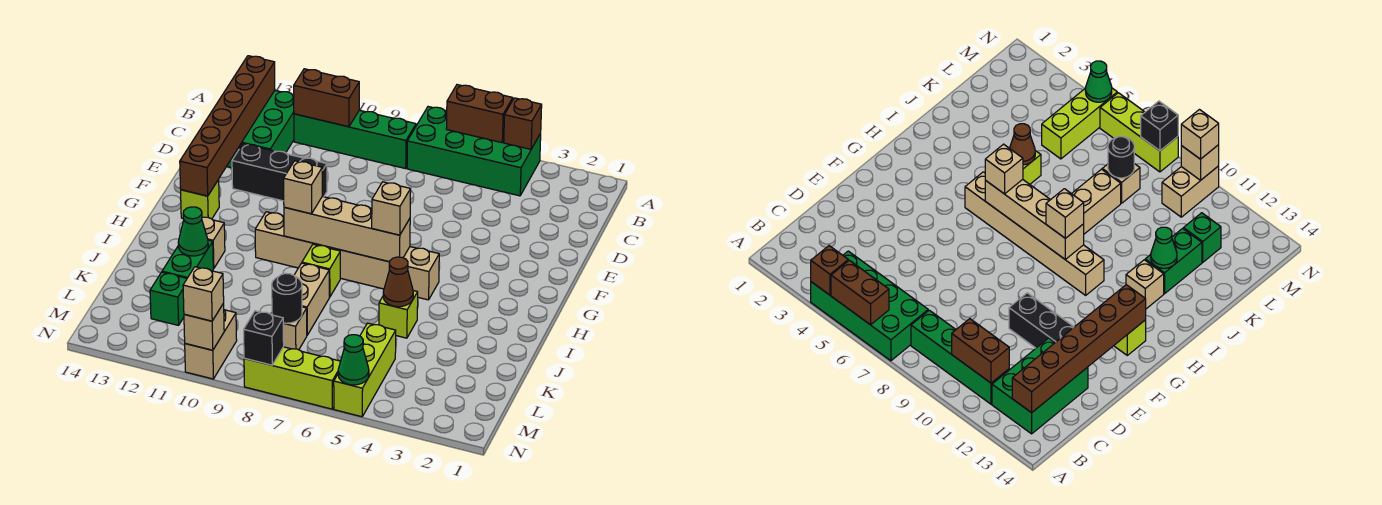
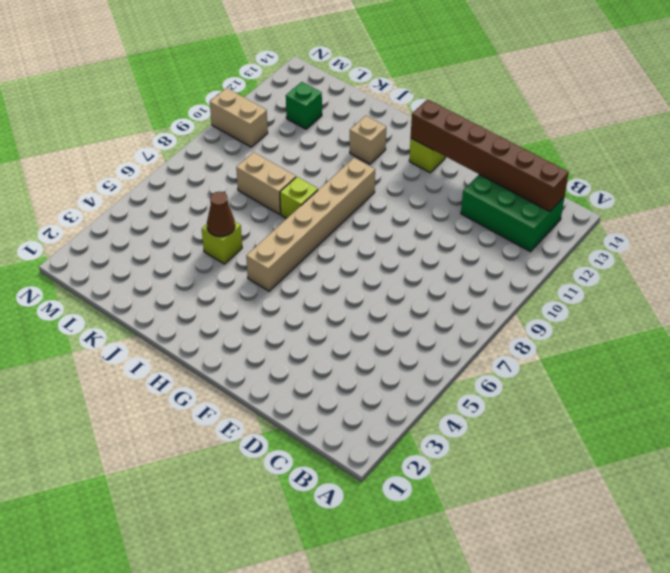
none -> green brick A4:B7 level 1
none -> green brick B8:B11 level 1
none -> black brick E10:E12 level 1
none -> green brick J12:K12 level 1

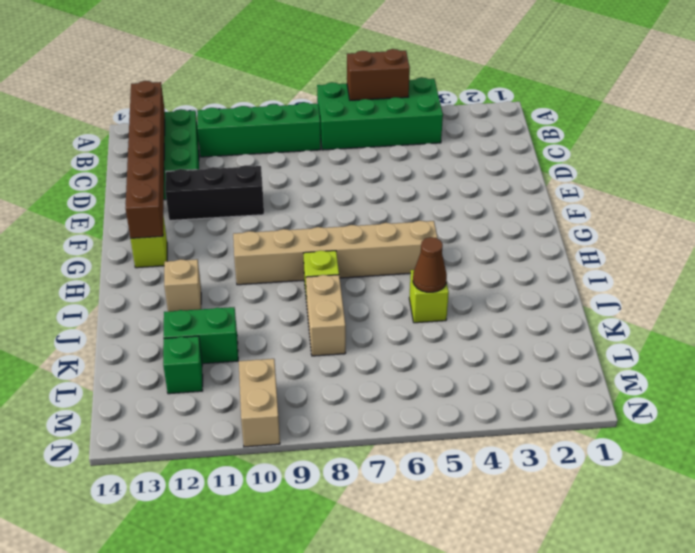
green brick K11:K12 level 1 -> green brick J12:K12 level 1
none -> lime brick L5:N5 level 1
none -> tan brick L8 level 1
none -> lime brick N6:N8 level 1
none -> brown brick A4 level 2

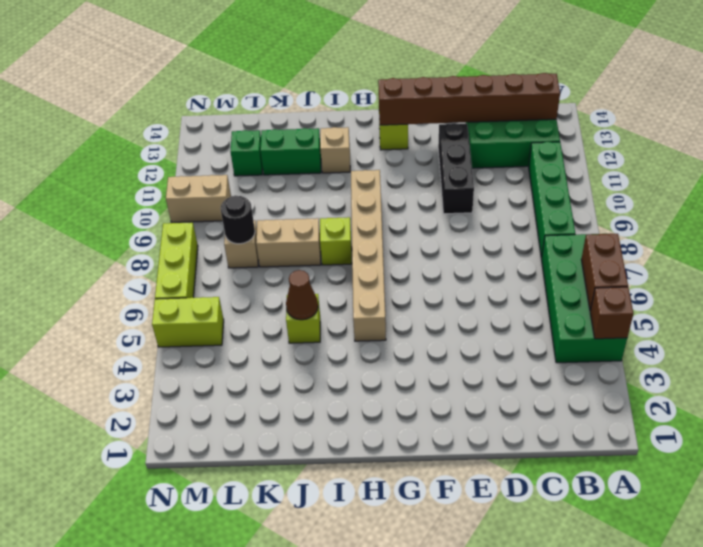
lime brick M5:N5 level 1 -> lime brick L5:N5 level 1
none -> brown brick B10:B11 level 2
none -> tan brick H6:H9 level 2
none -> green cone J12 level 2
none -> green cone N5 level 2

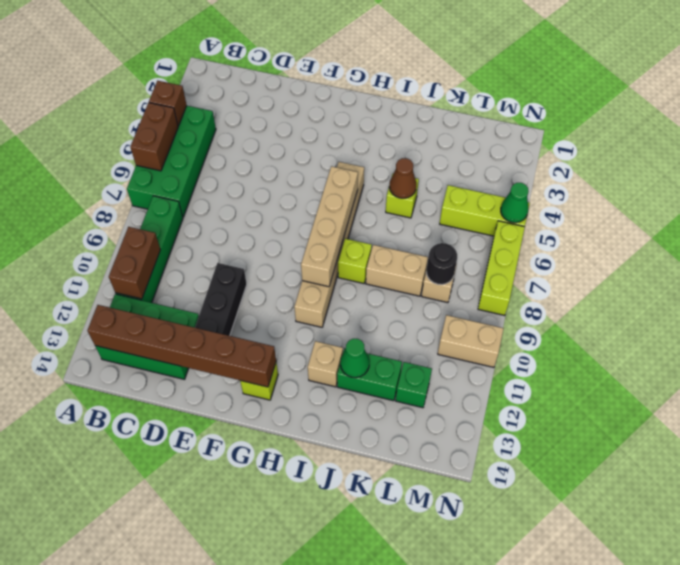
none -> black brick N8 level 2
none -> tan brick N10 level 2
none -> tan brick H6 level 3
none -> tan brick H9 level 3

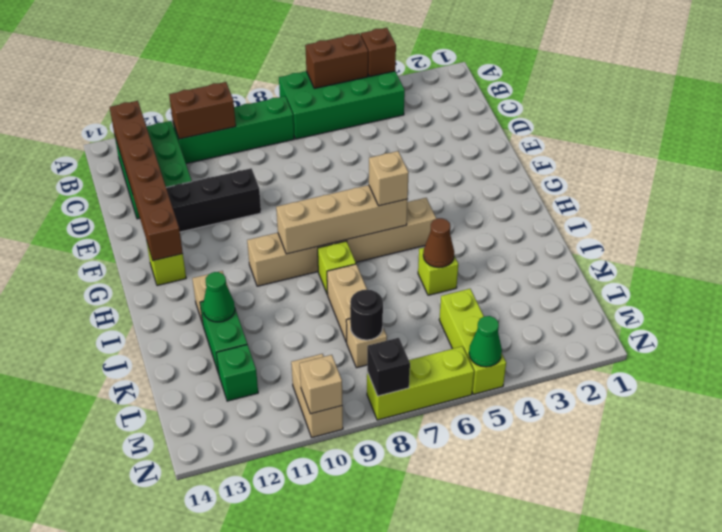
none -> tan brick H9 level 3
none -> tan brick N10 level 3

